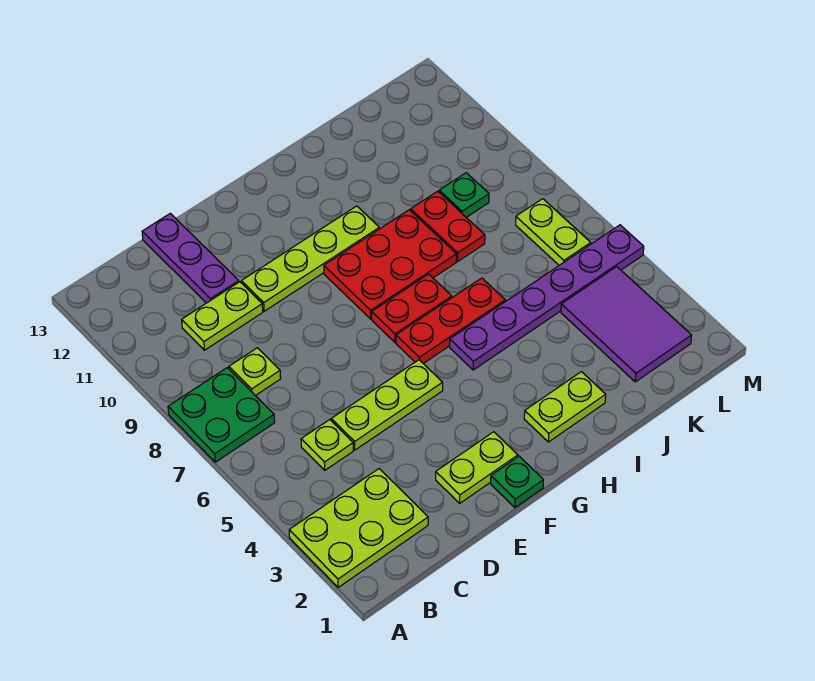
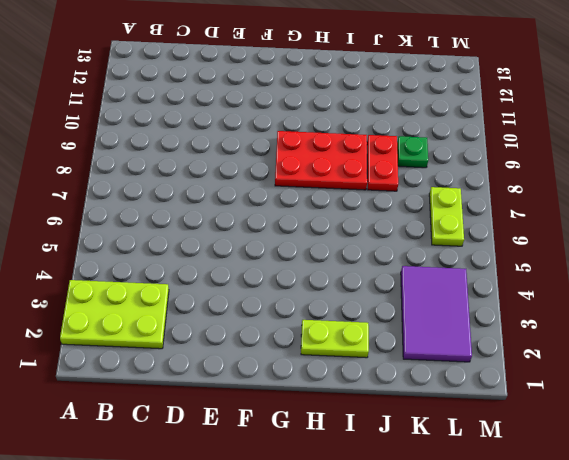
none -> green plate A7:B8 level 1
none -> lime plate C5 level 1
none -> lime plate C8 level 1

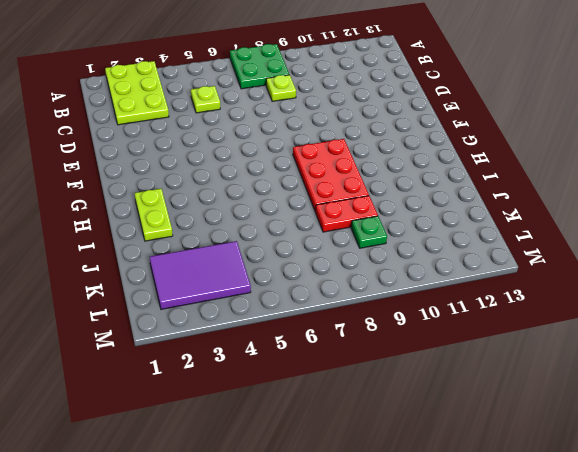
none -> lime plate C10:D10 level 1
none -> lime plate D5:F5 level 1
none -> purple plate D11:D13 level 1

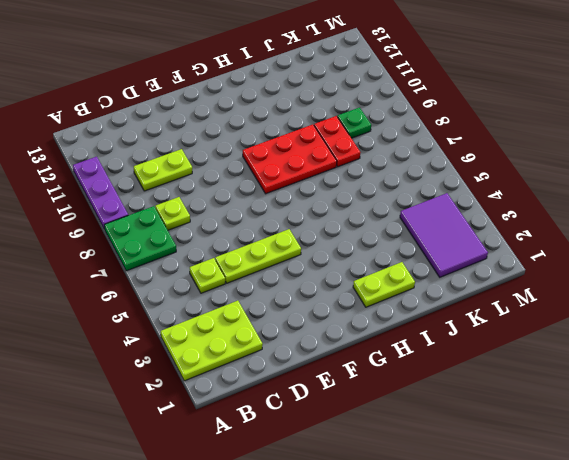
purple plate A9:A11 level 1 -> purple plate D11:D13 level 1
none -> lime plate E2:F2 level 1
none -> lime plate E10:H10 level 1
none -> green plate F1 level 1

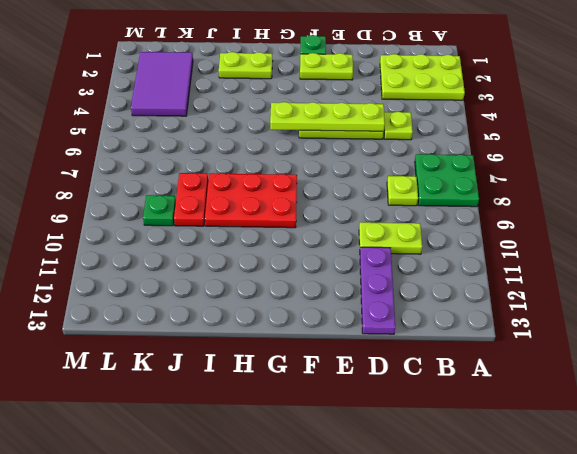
lime plate D5:G5 level 2 -> lime plate E10:H10 level 1
none -> red plate G6:I6 level 1
none -> red plate G7:H7 level 1
none -> purple plate H5:M5 level 1

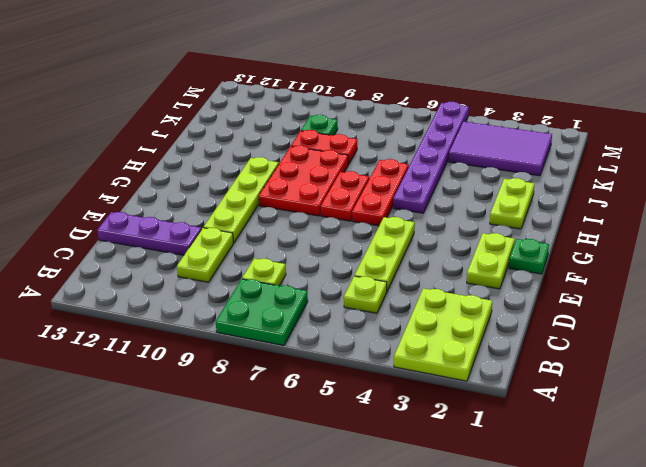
none -> lime plate L6:L7 level 1

